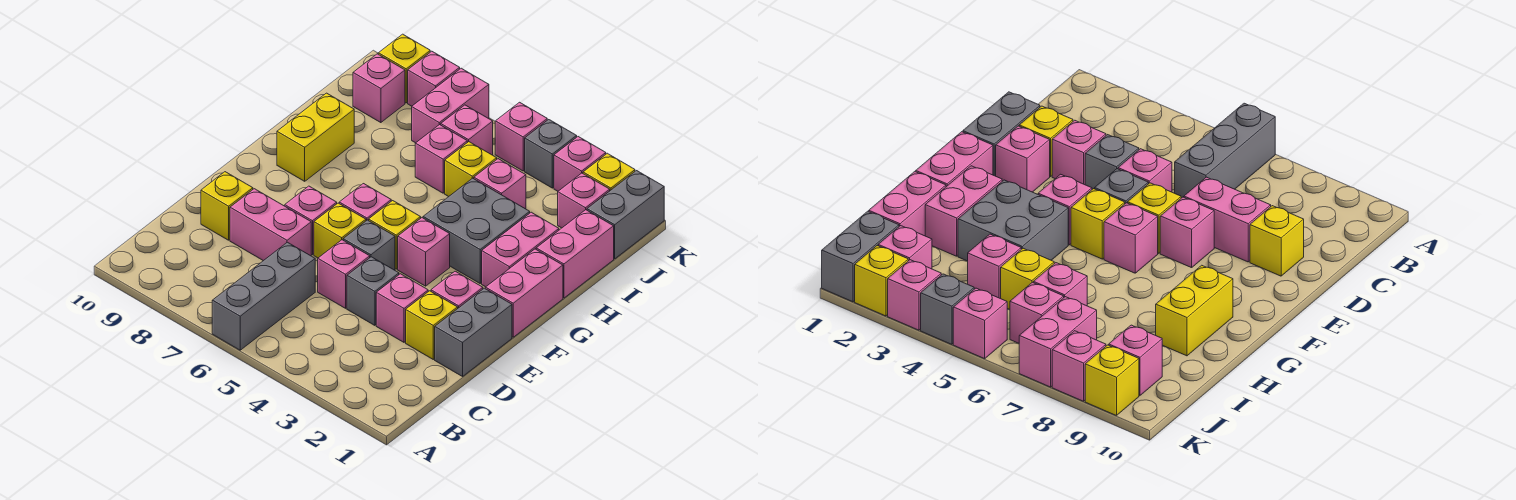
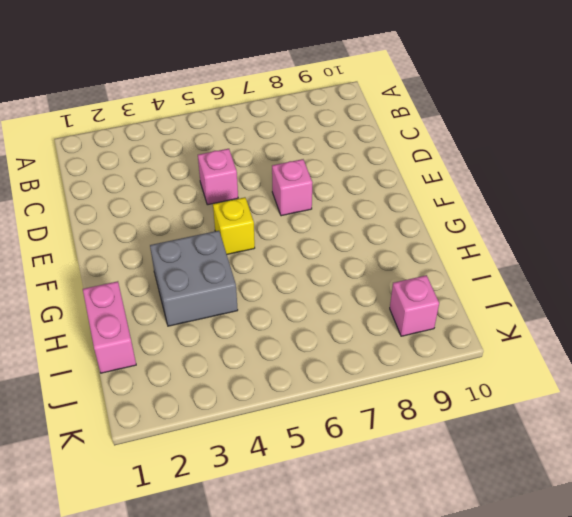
none -> grey brick A6:C6 level 1
none -> grey brick D1:E1 level 1
none -> yellow brick D2 level 1
none -> pink brick D3 level 1

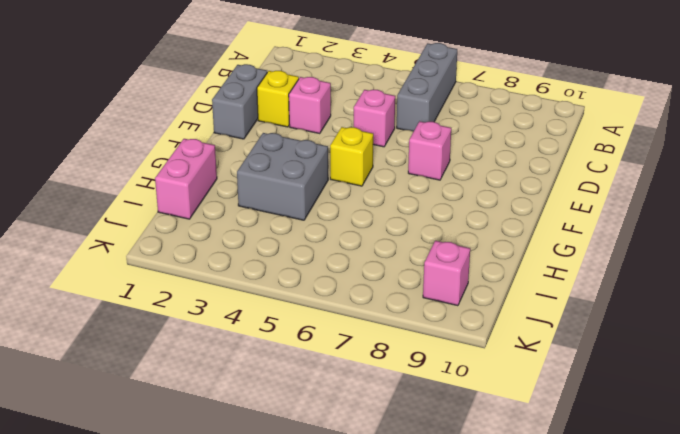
none -> grey brick D4 level 1
none -> pink brick D7:D8 level 1
none -> yellow brick D9 level 1
none -> pink brick E2 level 1

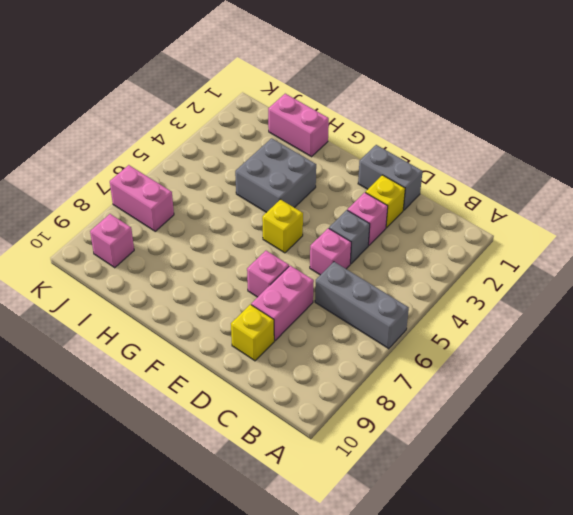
none -> pink brick E2 level 1
none -> grey brick E5 level 1
none -> yellow brick E6 level 1
none -> pink brick F1:G1 level 1

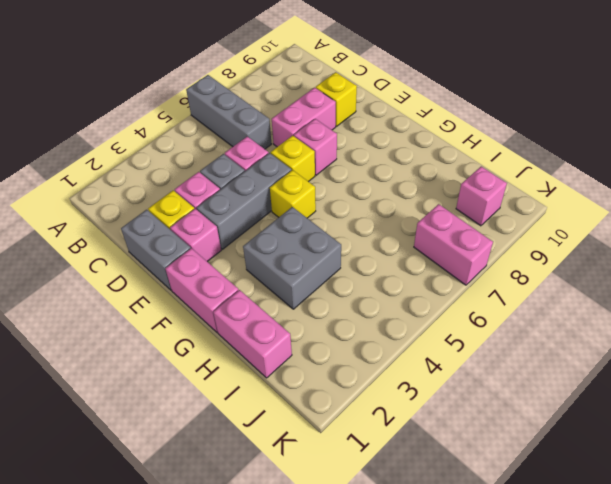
grey brick E3:E5 level 1 -> grey brick E5 level 1
none -> pink brick F4 level 1
none -> pink brick F6 level 1
none -> pink brick G2:H2 level 1
none -> yellow brick G9:H9 level 1

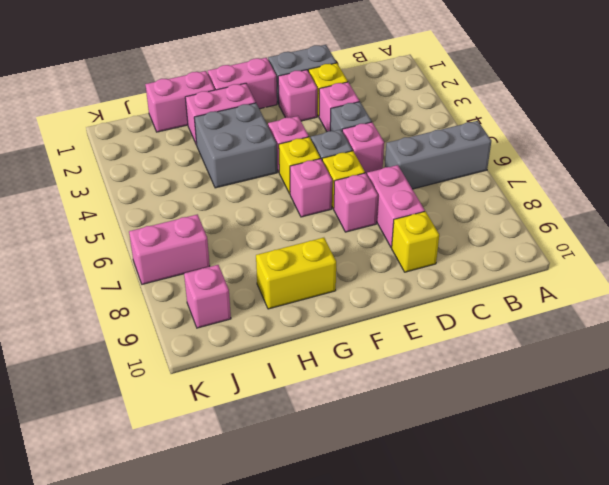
none -> pink brick I4 level 1
none -> yellow brick I5 level 1
none -> pink brick I6 level 1
none -> grey brick J1:K1 level 1

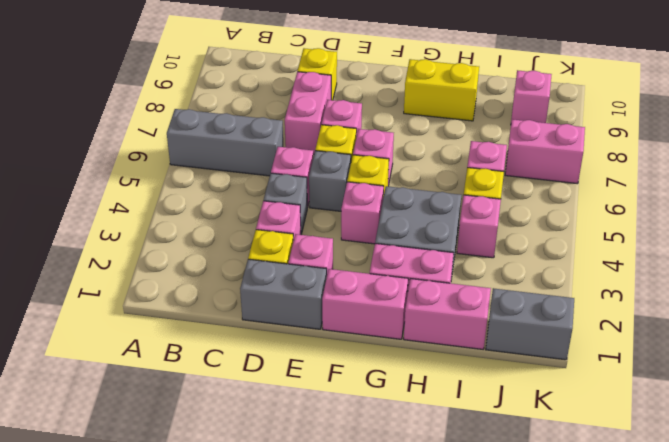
none -> pink brick J2 level 1
none -> pink brick J6 level 1
none -> yellow brick K2 level 1
none -> pink brick K3 level 1

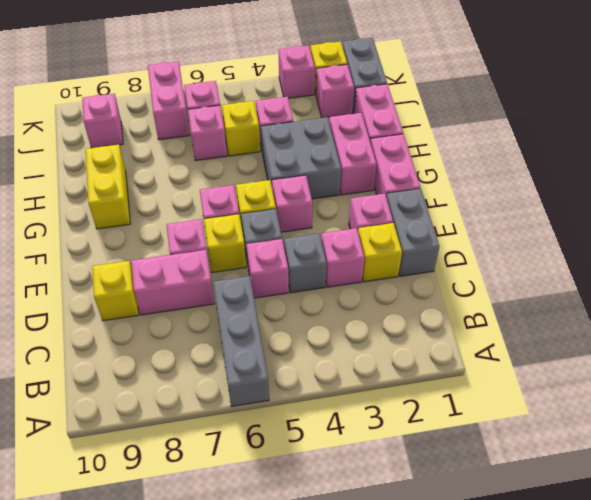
none -> grey brick K4 level 1
none -> pink brick K5 level 1
none -> pink brick K8 level 1
none -> yellow brick K9 level 1

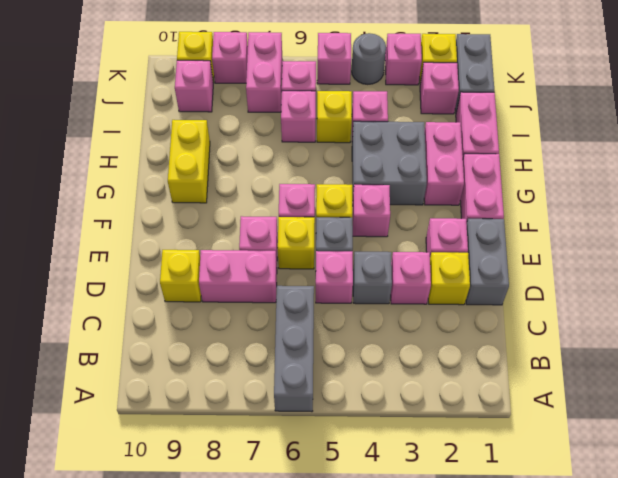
grey round brick K4 level 1 -> grey brick K4 level 1

